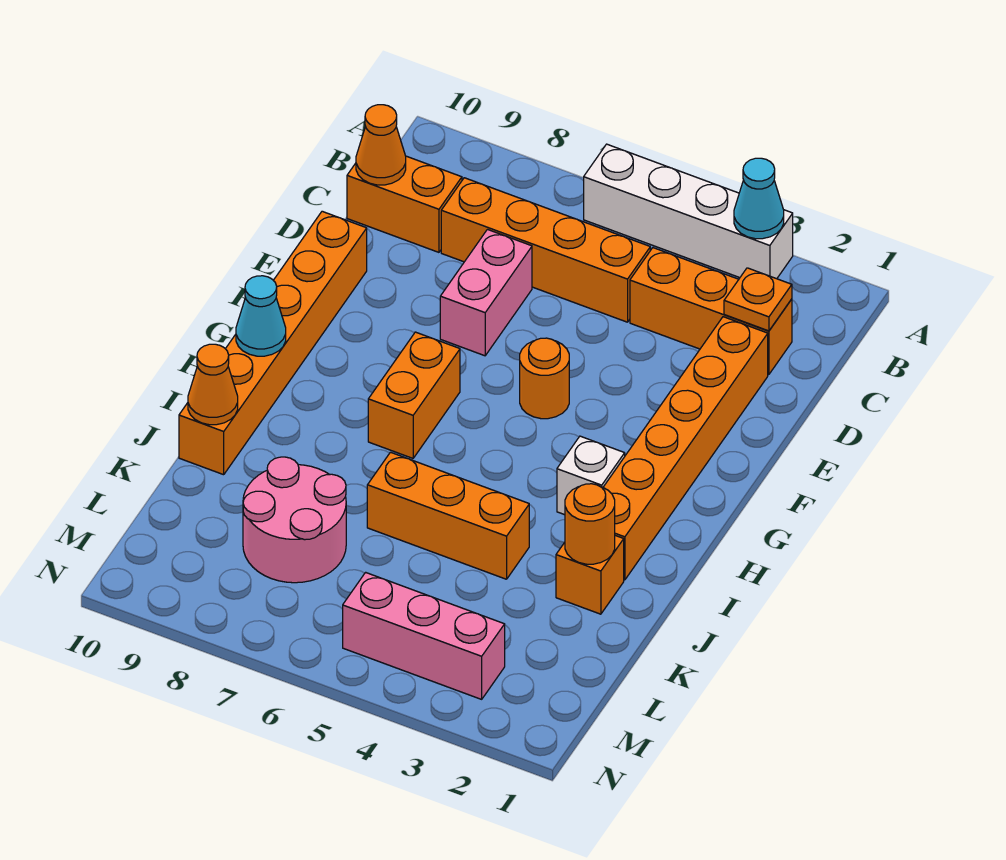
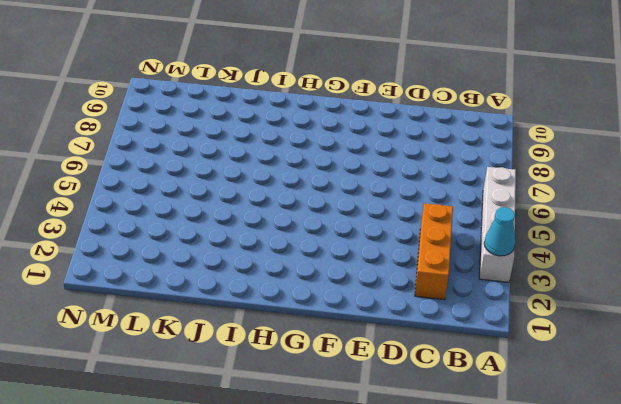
none -> orange brick C5:C8 level 1
none -> orange brick C9:C10 level 1
none -> orange brick D2:I2 level 1

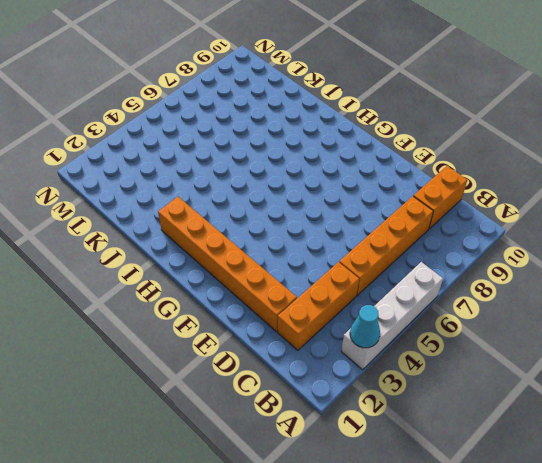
none -> pink brick D7:E7 level 1
none -> orange brick E10:J10 level 1
none -> orange round brick F5 level 1

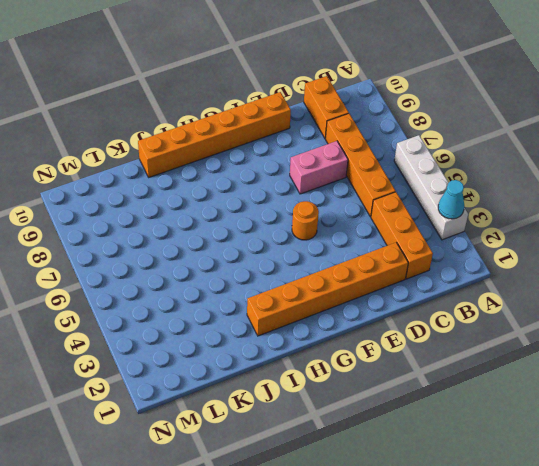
none -> orange brick G7:H7 level 1
none -> white brick H3 level 1
none -> orange brick J2 level 1

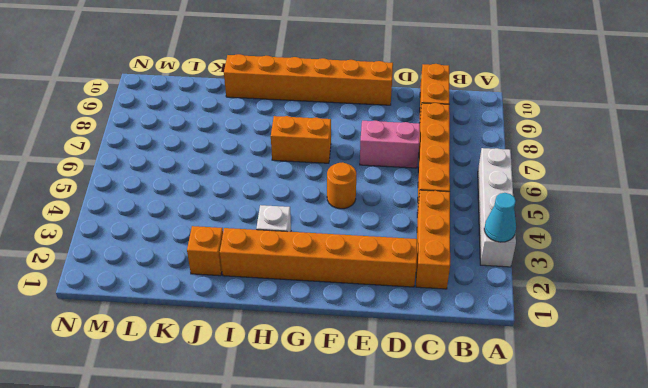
none -> orange brick J4:J6 level 1
none -> pink round brick K7:L8 level 1
none -> pink brick M3:M5 level 1

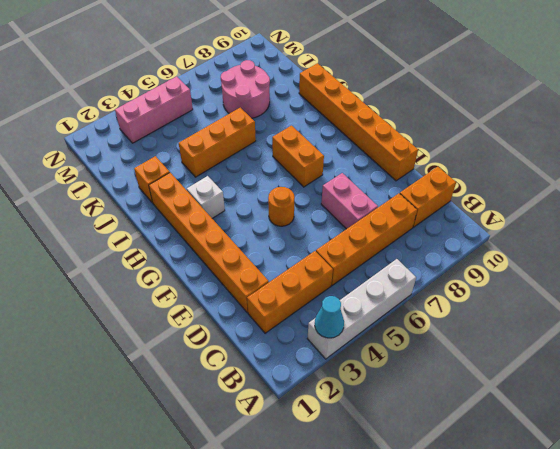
none -> orange plate C2 level 2
none -> orange cone C10 level 2
none -> cyan cone H10 level 2

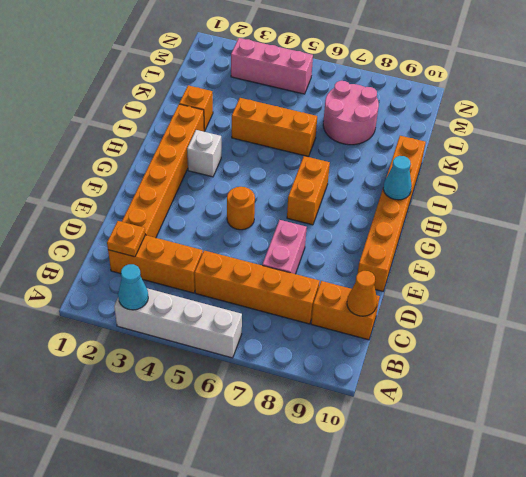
none -> orange round brick J2 level 2
none -> orange cone J10 level 2

